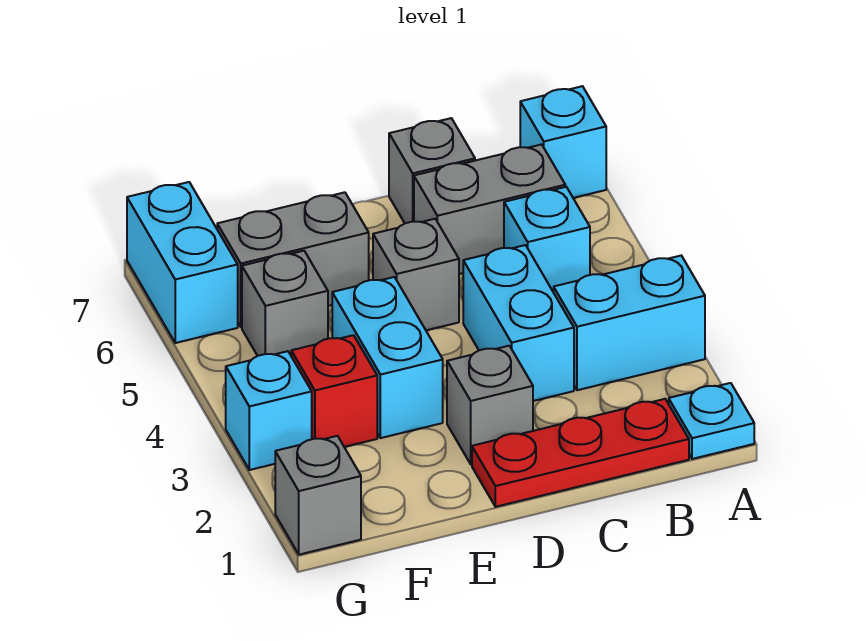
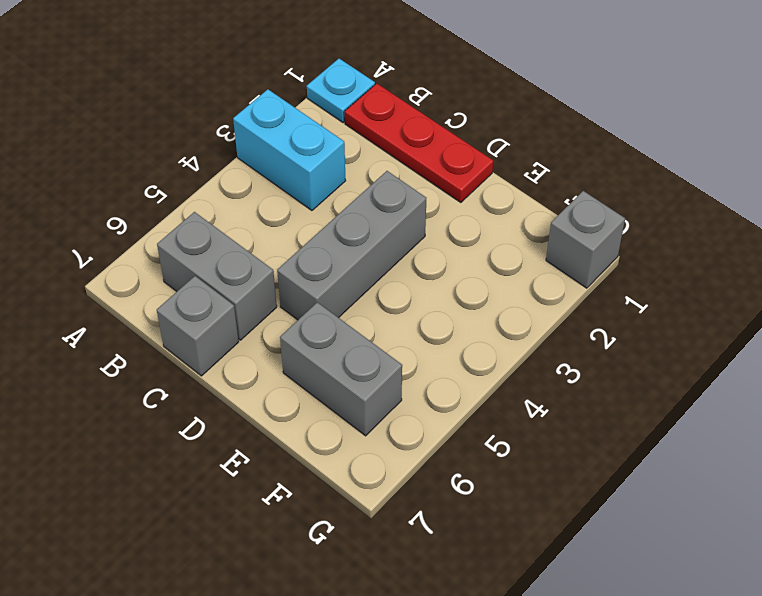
grey brick D3:D5 level 1 -> grey brick D5 level 1
none -> cyan brick A7 level 1
none -> cyan brick B5 level 1
none -> cyan brick C3:C4 level 1

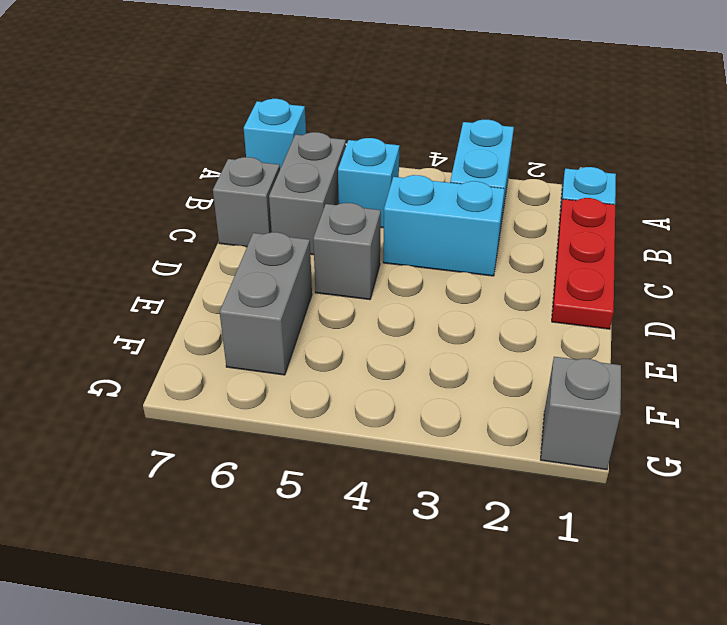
none -> grey brick D2 level 1
none -> cyan brick E3:E4 level 1
none -> red brick F3 level 1

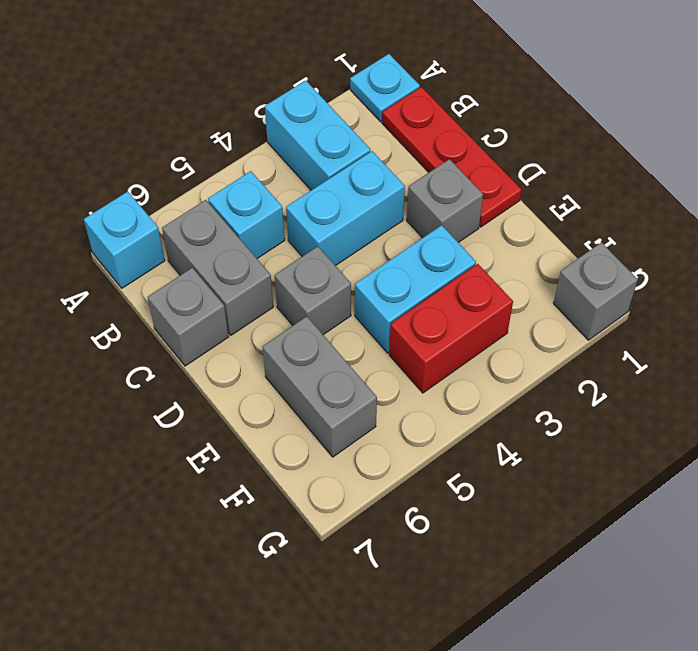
red brick F3:F4 level 1 -> red brick F3 level 1
none -> grey brick F5 level 1
none -> cyan brick G3 level 1
none -> cyan brick G6:G7 level 1

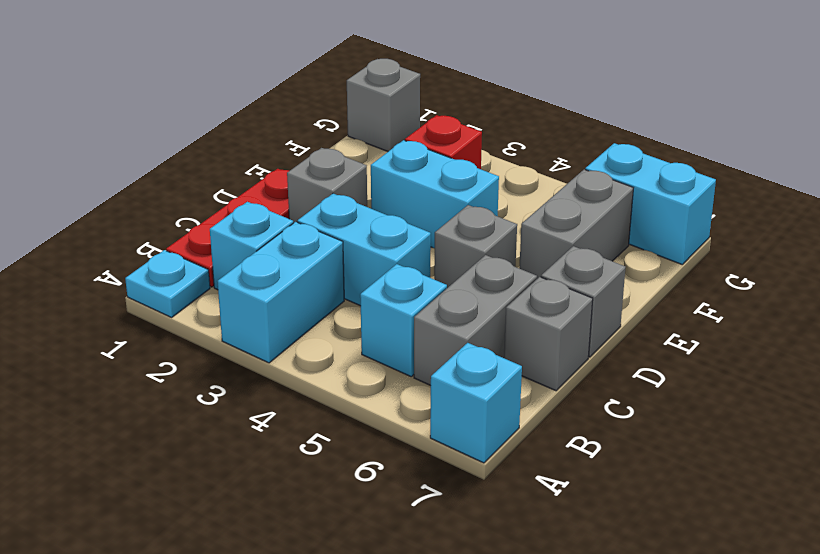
cyan brick B2 level 1 -> cyan brick G3 level 1
grey brick D7 level 1 -> grey brick F5 level 1

